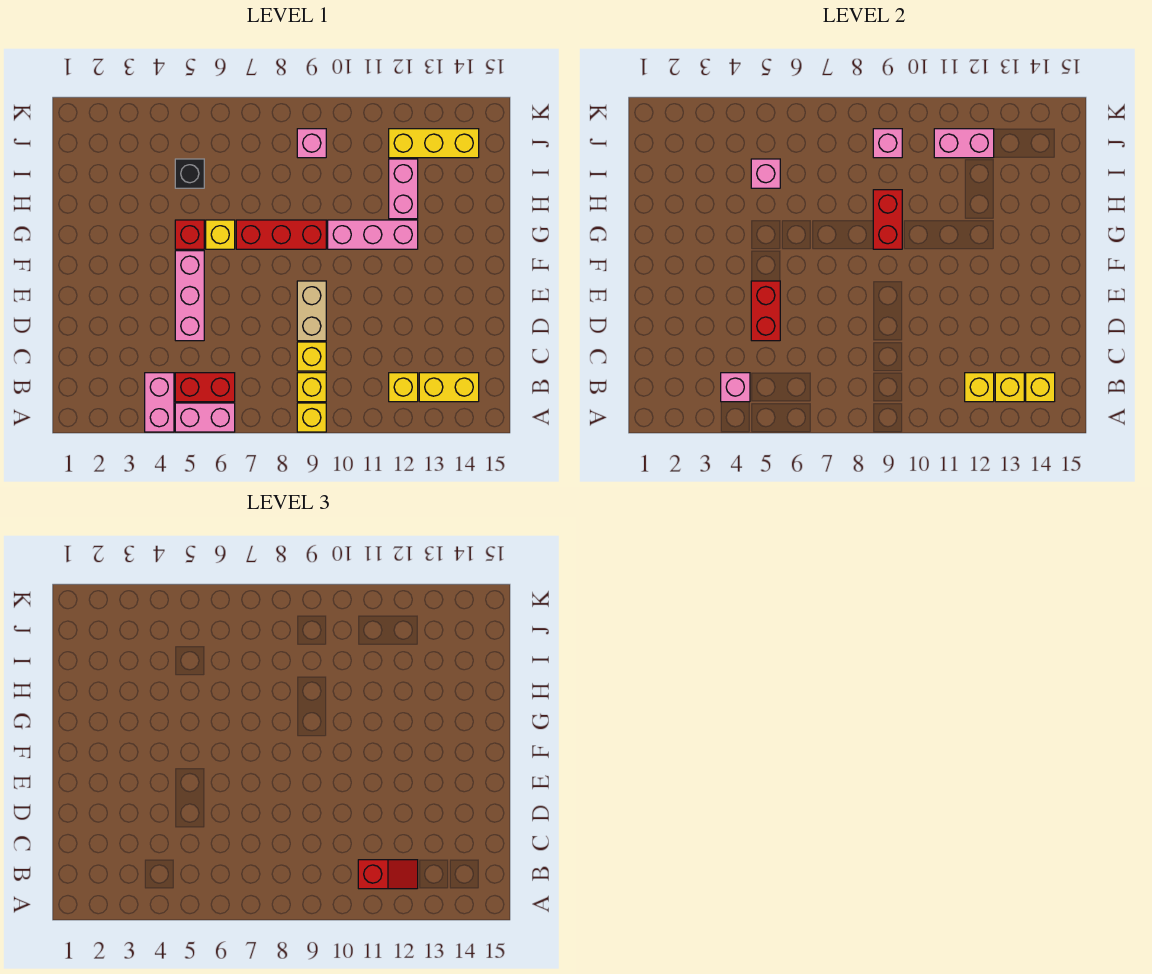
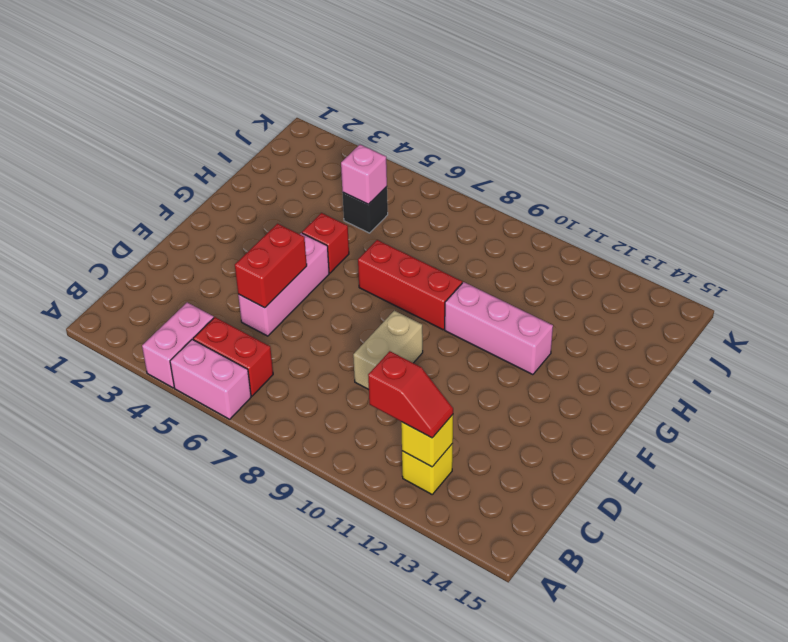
none -> yellow brick A9 level 1
none -> yellow brick B9 level 1
none -> yellow brick B13:B14 level 1

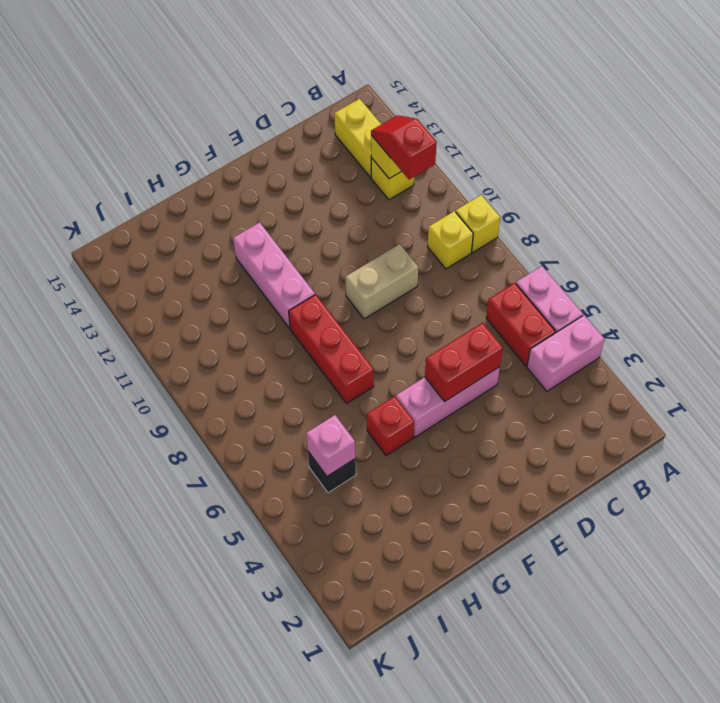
none -> yellow brick C9 level 1
none -> yellow brick G6 level 1
none -> pink brick H12:I12 level 1

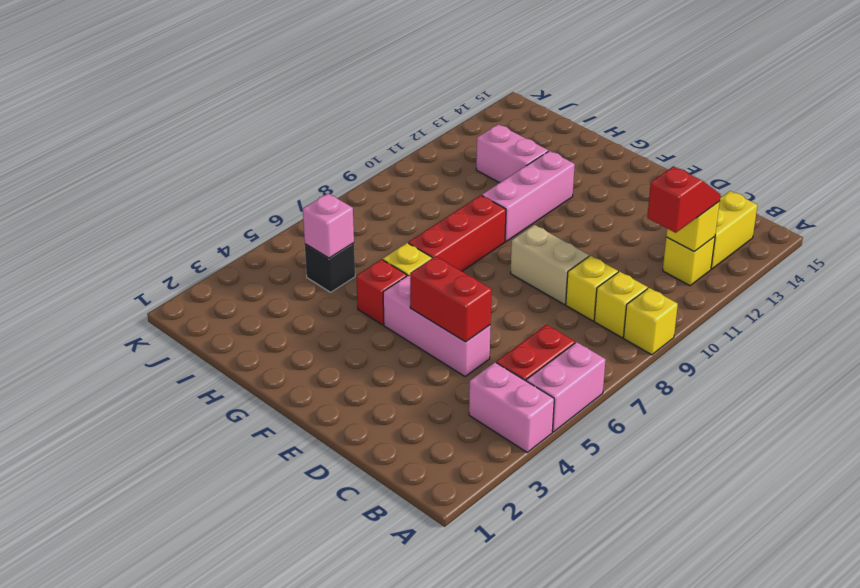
none -> pink brick J9 level 1
none -> yellow brick J12:J14 level 1
none -> pink brick B4 level 2

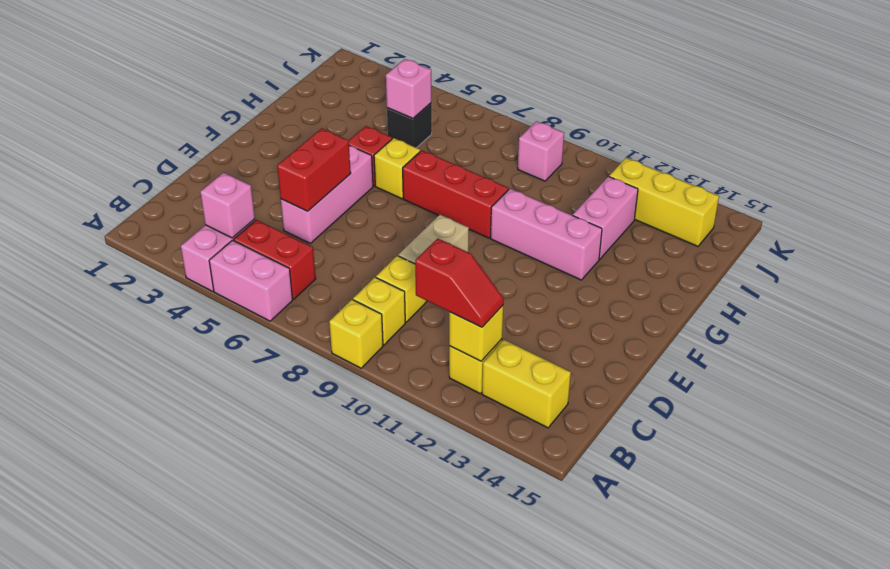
none -> yellow brick B13 level 2
none -> yellow brick B14 level 2
none -> red brick G9:H9 level 2

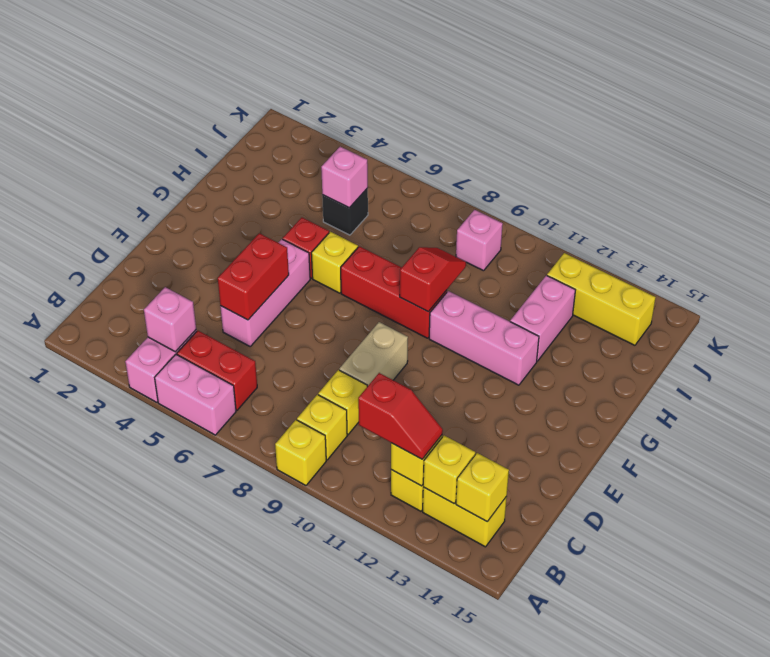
red slope G9:H9 level 2 top G -> red brick G9:H9 level 2
none -> pink brick J9 level 2
none -> pink brick J11:J12 level 2

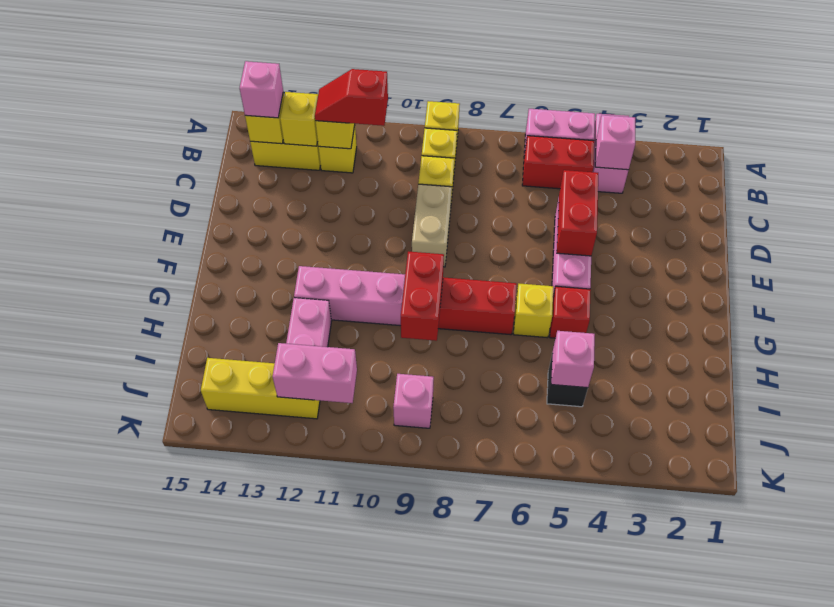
pink brick B14 level 3 -> pink brick J9 level 2

